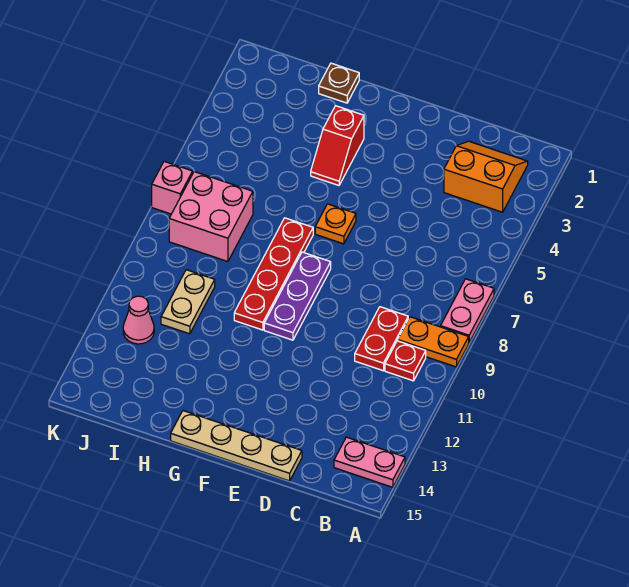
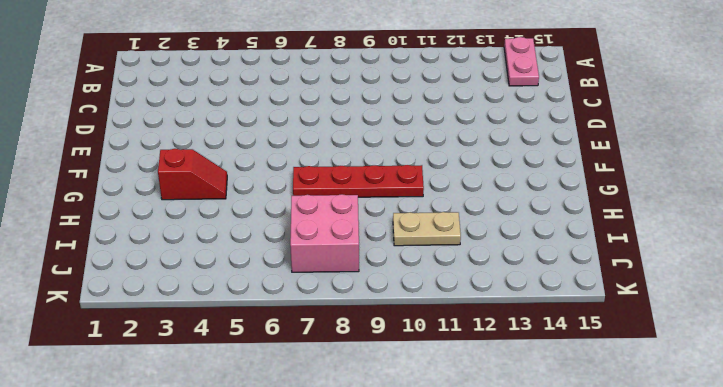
none -> pink plate A7:A8 level 1
none -> orange plate A9:B9 level 1
none -> orange slope B2:C3 level 1 top 3

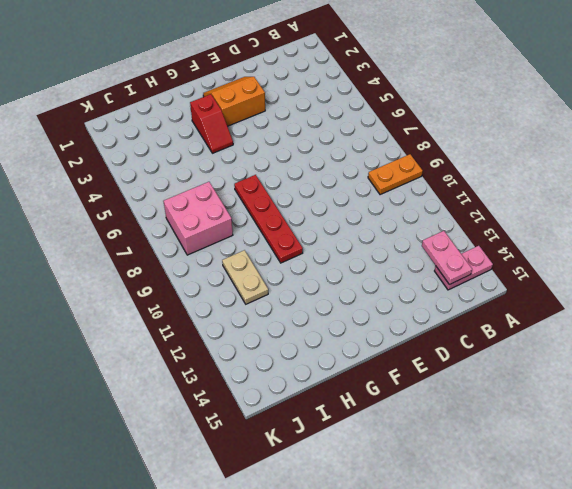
pink plate B13:B14 level 2 -> pink plate A7:A8 level 1
orange slope E2:F3 level 1 top 3 -> orange slope B2:C3 level 1 top 3
none -> red plate B10 level 1
none -> red plate C9:C10 level 1
none -> tan plate D15:G15 level 1

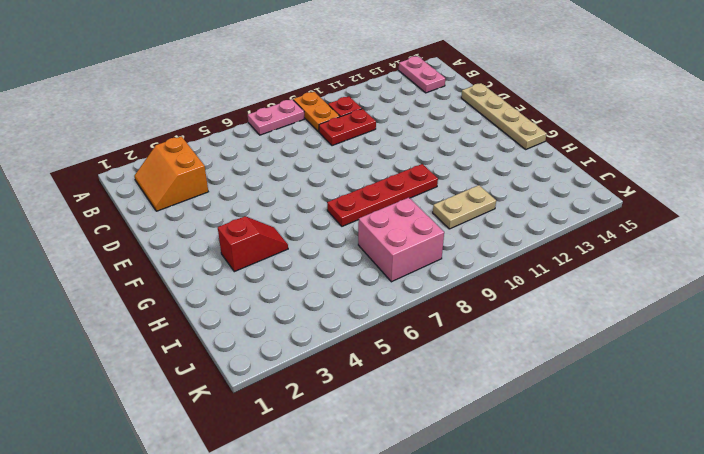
none -> orange plate F6 level 1
none -> purple plate F8:F10 level 1
none -> brown plate H1 level 1

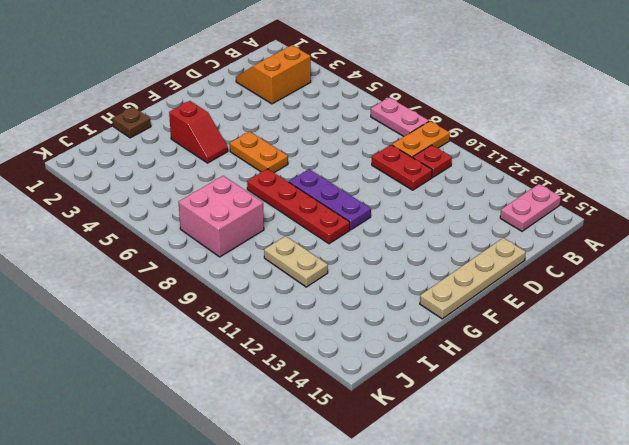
orange plate F5:F6 level 1 -> orange plate F6 level 1
none -> pink cone J12 level 1
none -> pink brick K7 level 1

